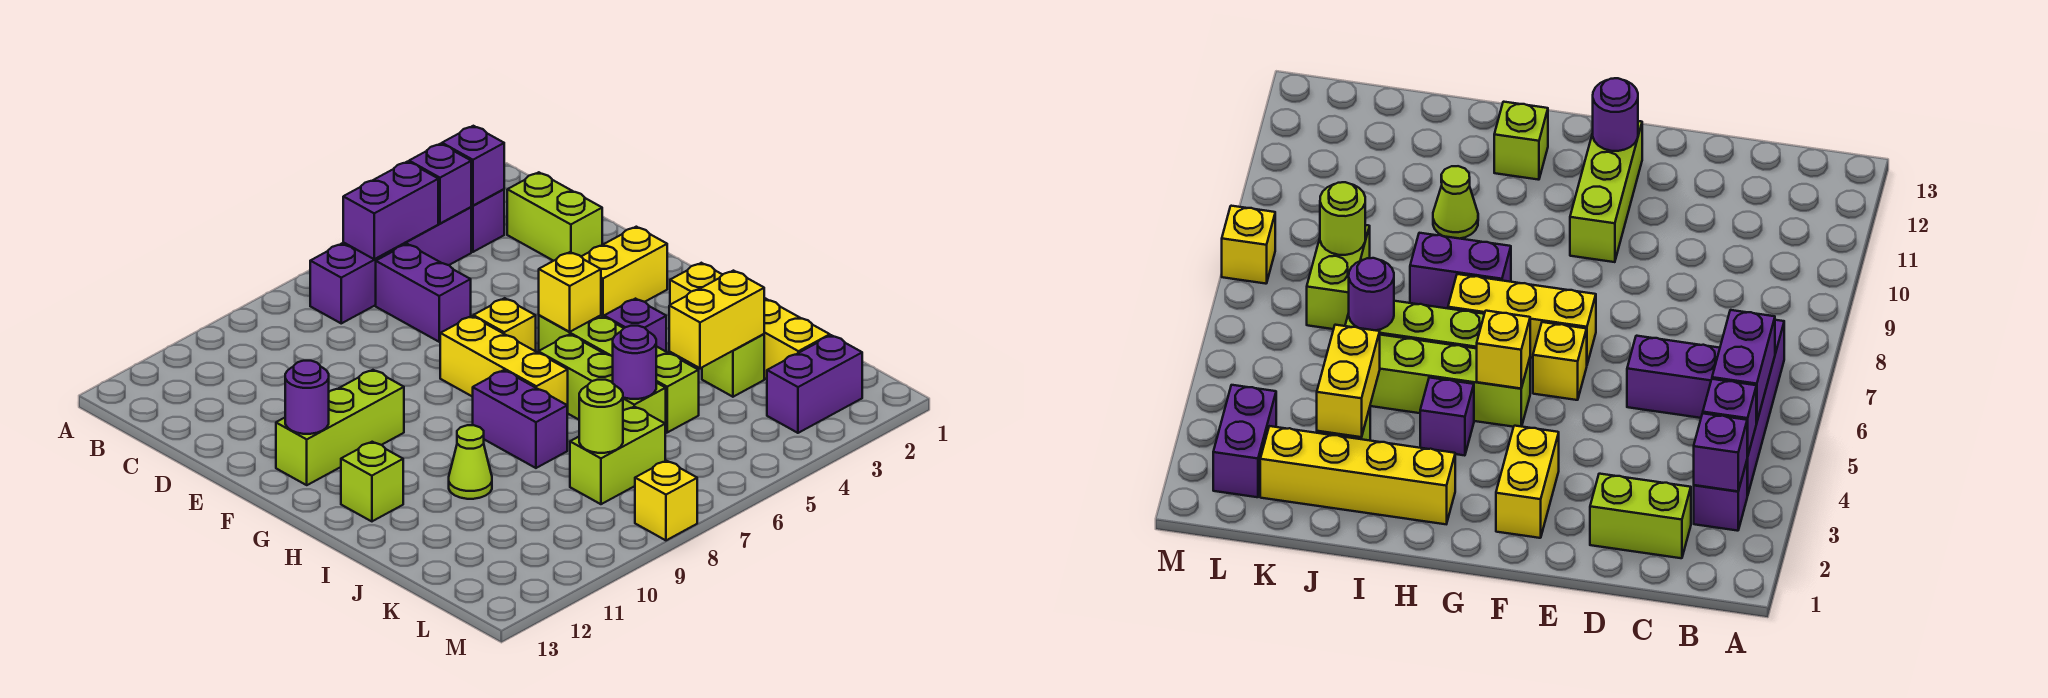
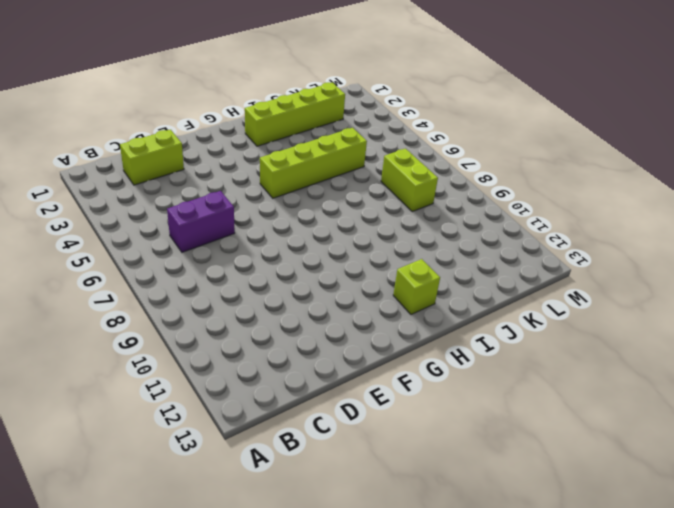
lime brick H2:K2 level 1 -> yellow brick H2:K2 level 1
none -> purple brick B3 level 1
none -> purple brick B4:B7 level 1
none -> yellow brick F2:F3 level 1

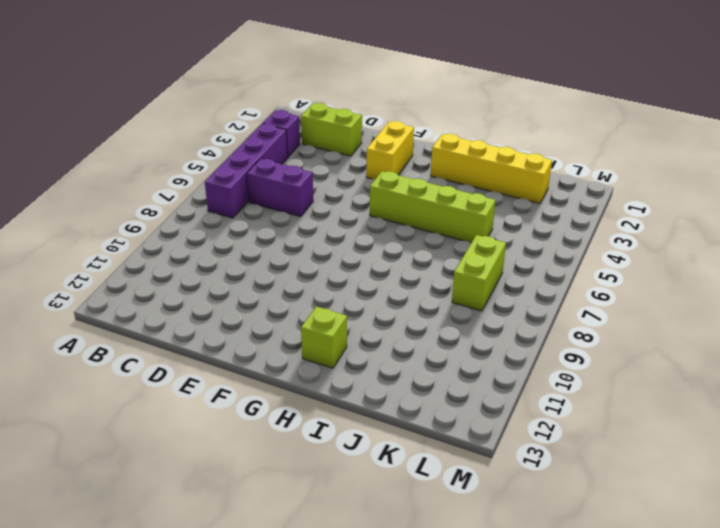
none -> yellow brick F6 level 1
none -> yellow brick F7:H7 level 1
none -> lime brick F10:F12 level 1

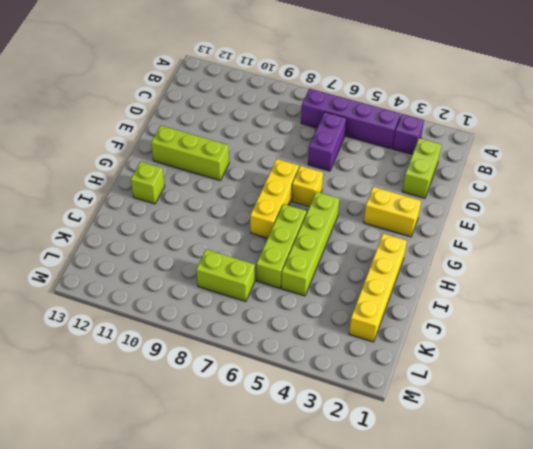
none -> purple brick H4 level 1
none -> purple brick H8:I8 level 1
none -> lime cone I10 level 1

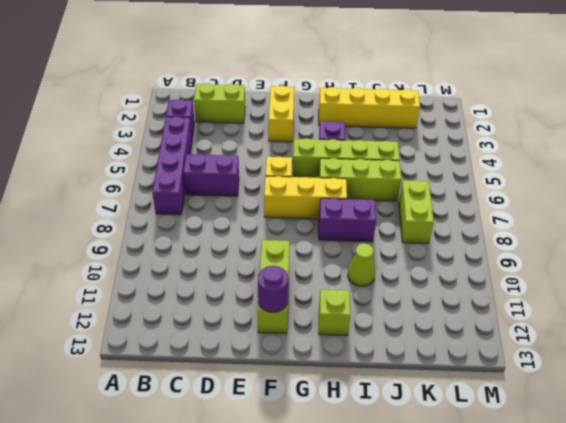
none -> lime brick J3 level 1
none -> purple brick L2:L3 level 1
none -> yellow brick M8 level 1

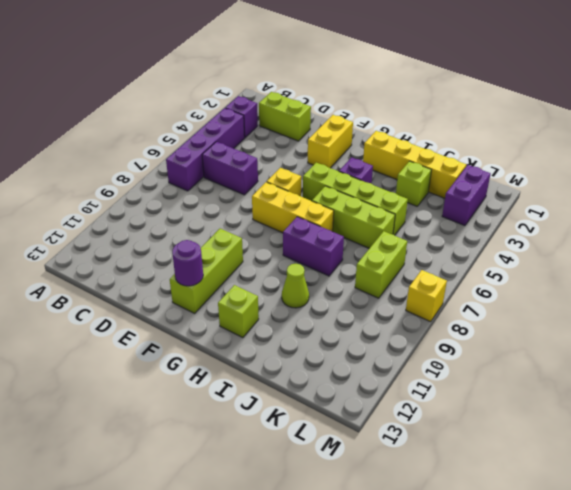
none -> purple brick B3 level 2
none -> purple brick B4 level 2
none -> purple brick B5:B6 level 2

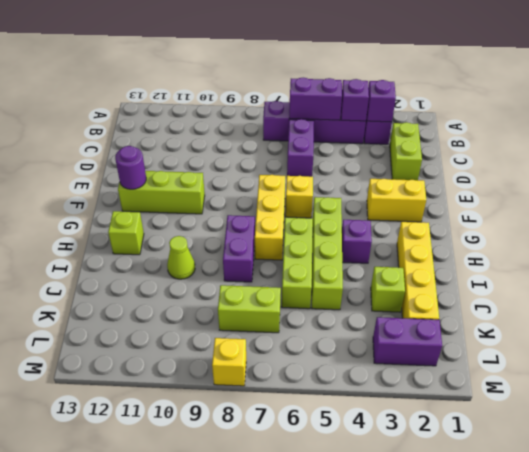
none -> yellow brick G5 level 2
none -> yellow brick J3:J4 level 2
none -> purple round brick J6 level 2

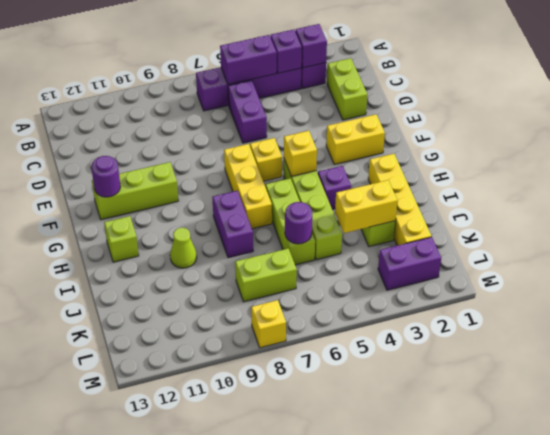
none -> lime round brick K8 level 2

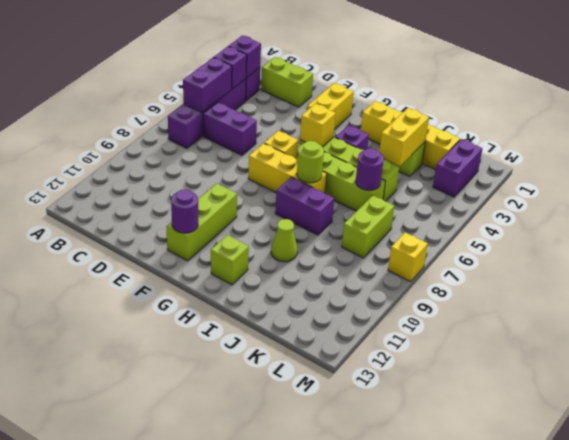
lime round brick H7 level 2 -> lime round brick K8 level 2

